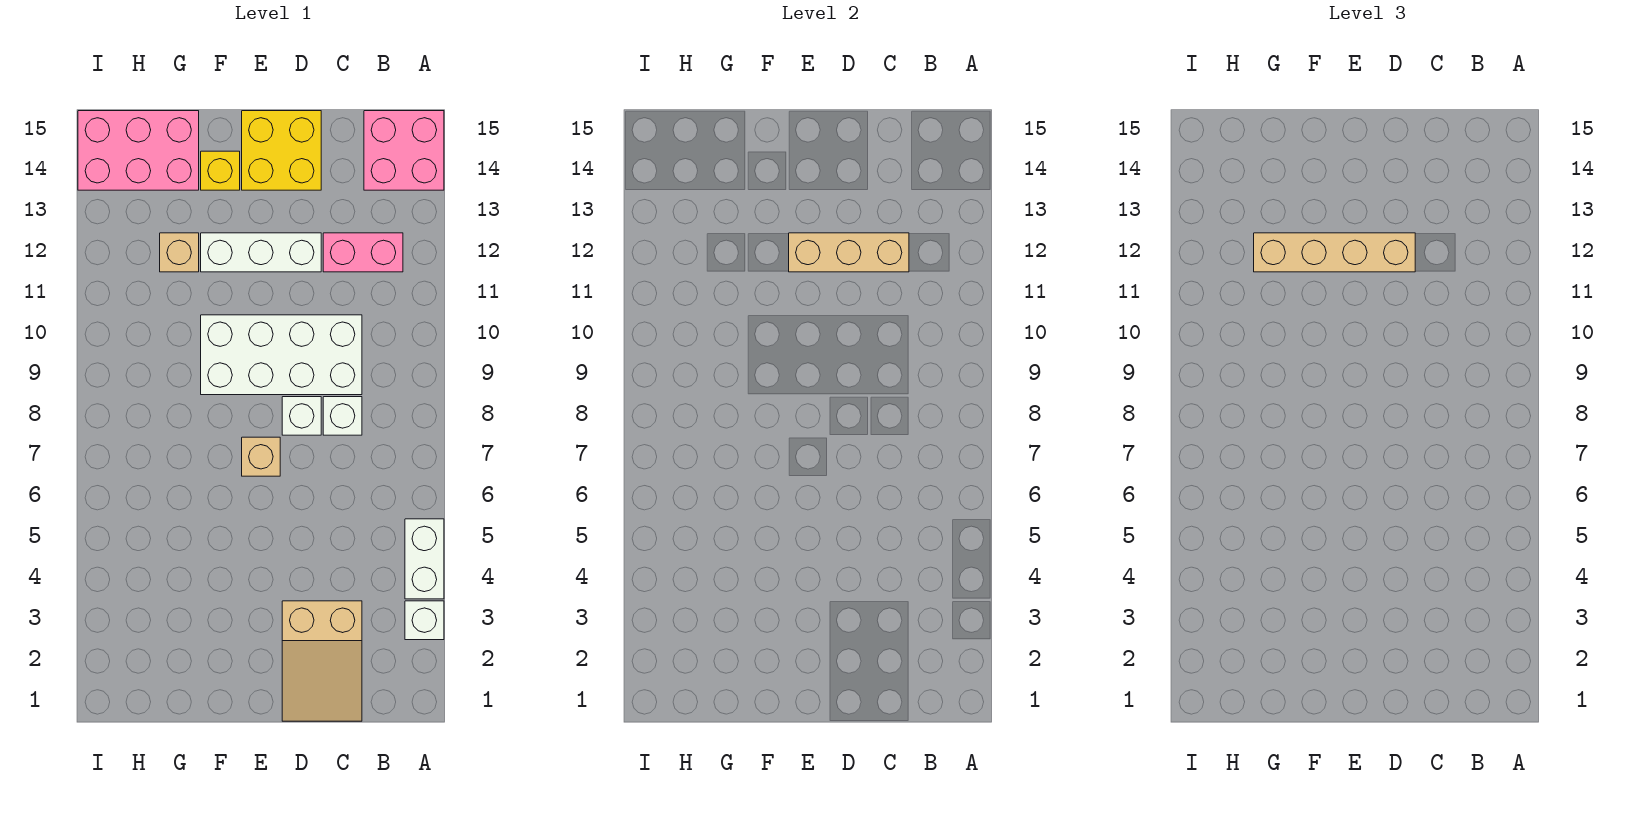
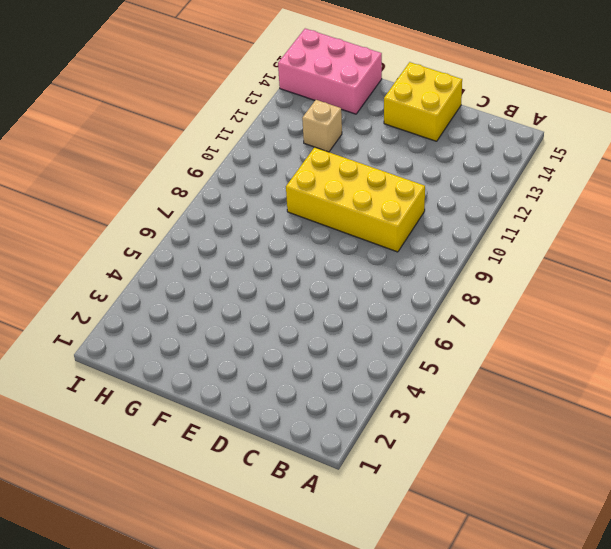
yellow brick C9:F10 level 1 -> white brick C9:F10 level 1
none -> white brick A3 level 1
none -> white brick A4:A5 level 1
none -> pink brick A14:B15 level 1

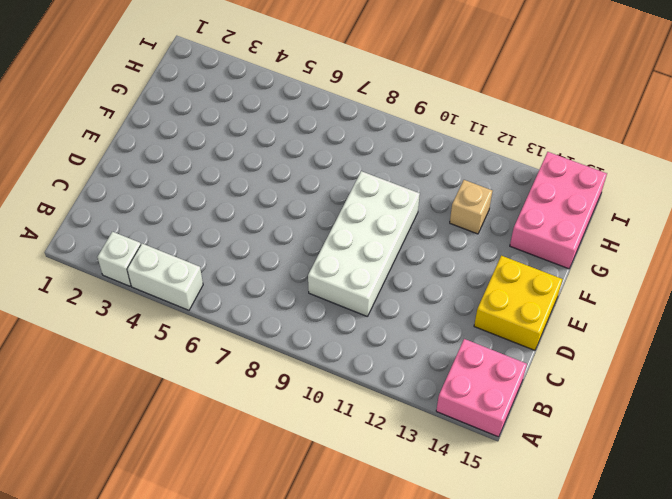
none -> pink brick B12:C12 level 1
none -> tan slope C1:D3 level 1 top 3
none -> white brick C8 level 1

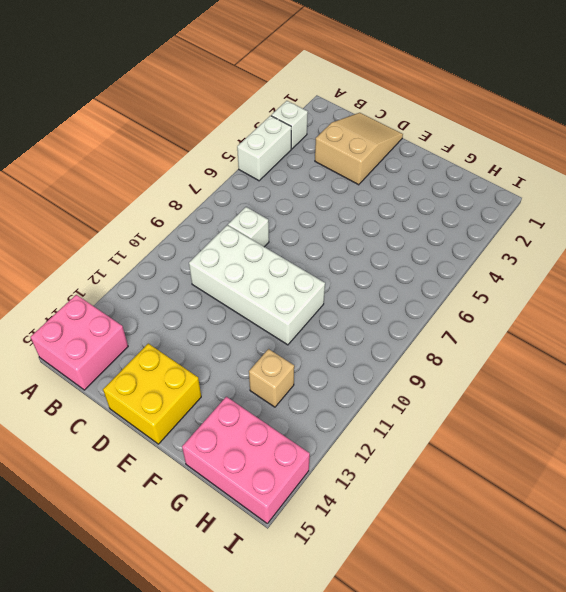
none -> pink brick B12:C12 level 1
none -> white brick D8 level 1
none -> white brick D12:F12 level 1

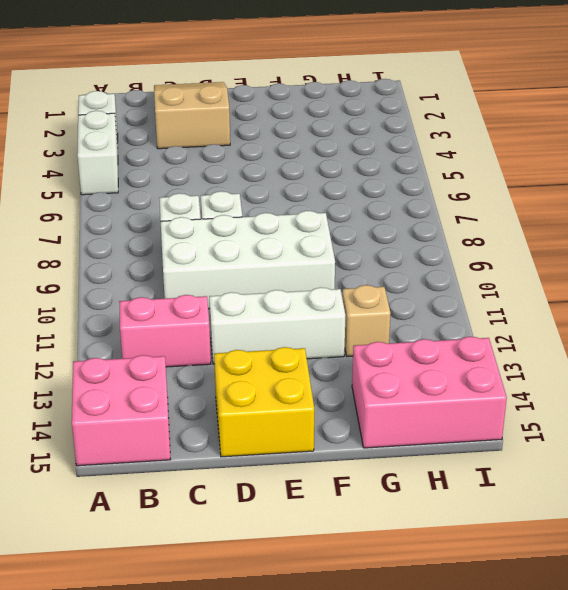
none -> tan brick E7 level 1
none -> yellow brick F14 level 1
none -> tan brick C12:E12 level 2

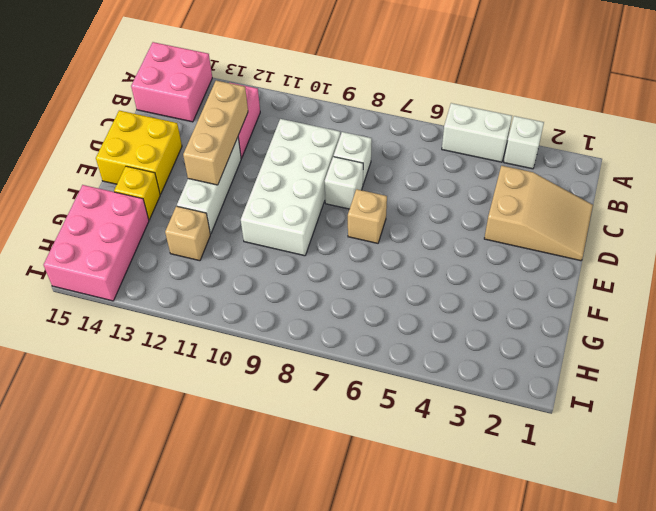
none -> tan brick D12:G12 level 3

